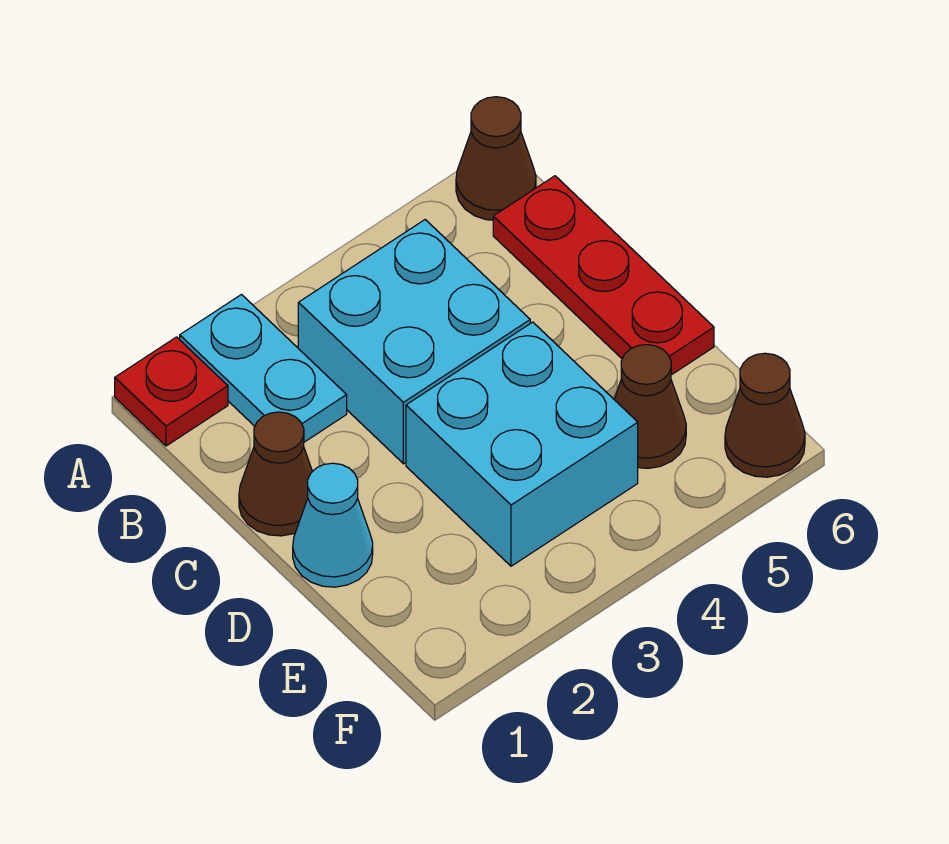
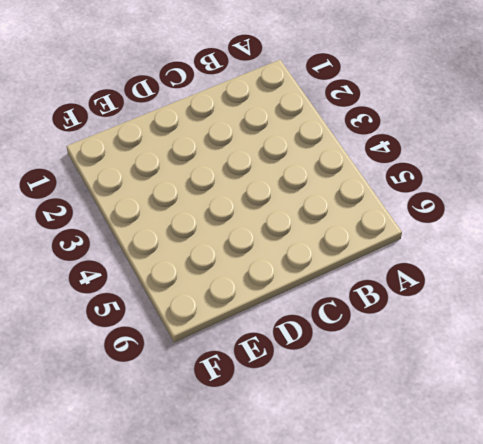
none -> red plate A1 level 1
none -> cyan plate A2:B2 level 1

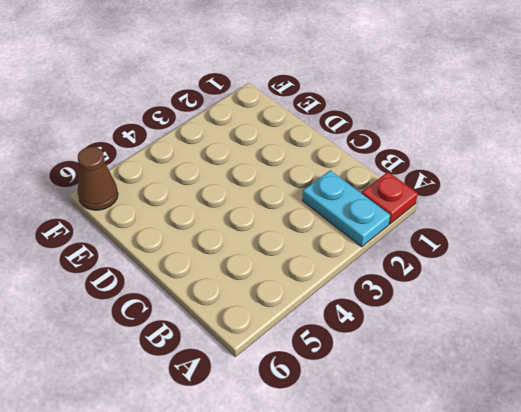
none -> brown cone A6 level 1
none -> cyan brick B3:C4 level 1

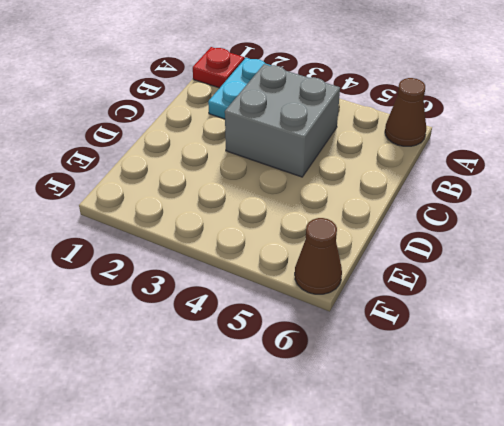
grey brick B3:C4 level 1 -> cyan brick B3:C4 level 1
none -> red plate B6:D6 level 1
none -> brown cone C1 level 1

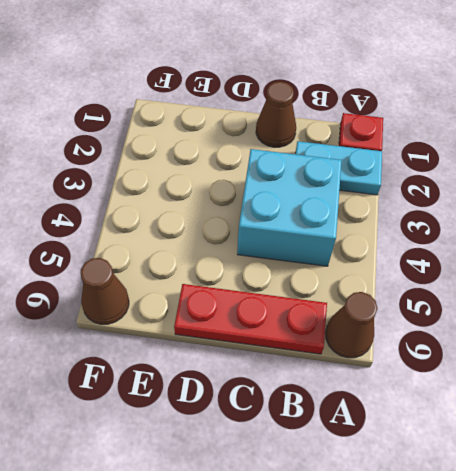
none -> cyan cone D1 level 1
none -> cyan brick D3:E4 level 1

